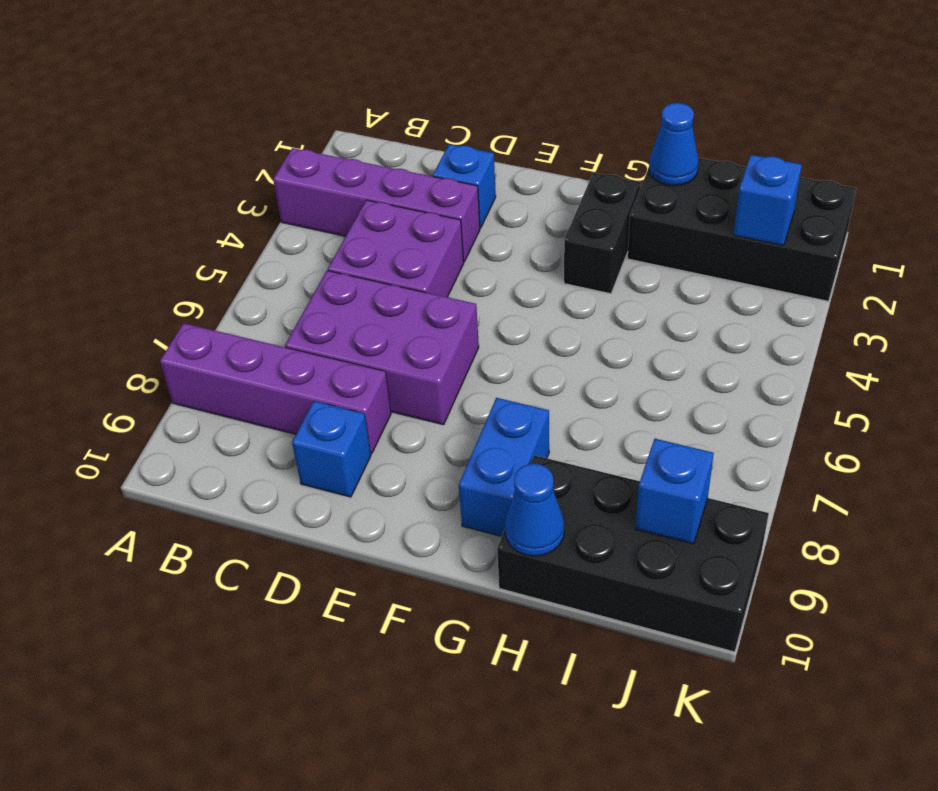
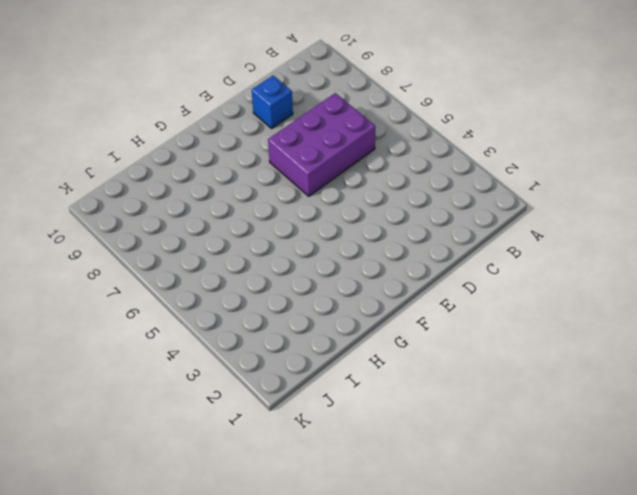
none -> purple brick A3:D3 level 1
none -> purple brick A8:D8 level 1
none -> purple brick C4:D5 level 1

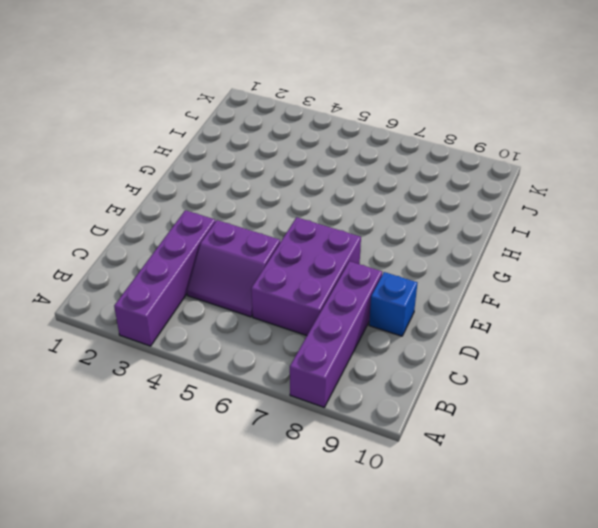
purple slope C4:D5 level 1 top D -> purple brick C4:D5 level 1
none -> blue brick D2 level 1
none -> black brick G2:G3 level 1
none -> blue brick G8:G9 level 1

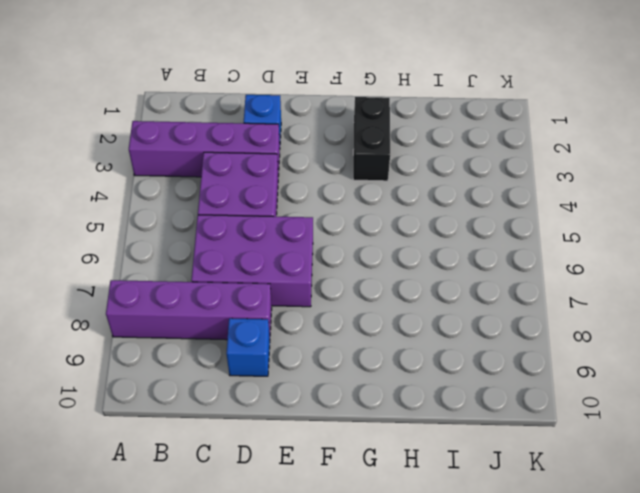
none -> blue brick G8:G9 level 1
none -> black brick H1:K2 level 1
none -> black brick H9:K10 level 1

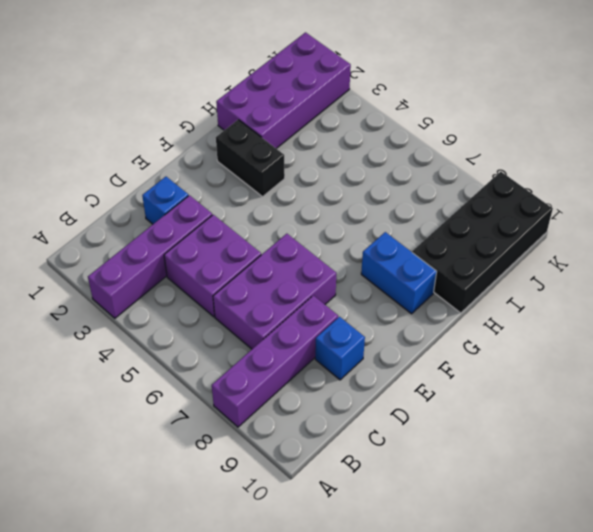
purple brick H1:K2 level 1 -> black brick H1:K2 level 1
none -> blue cone H1 level 2
none -> blue cone H10 level 2
none -> blue brick J2 level 2

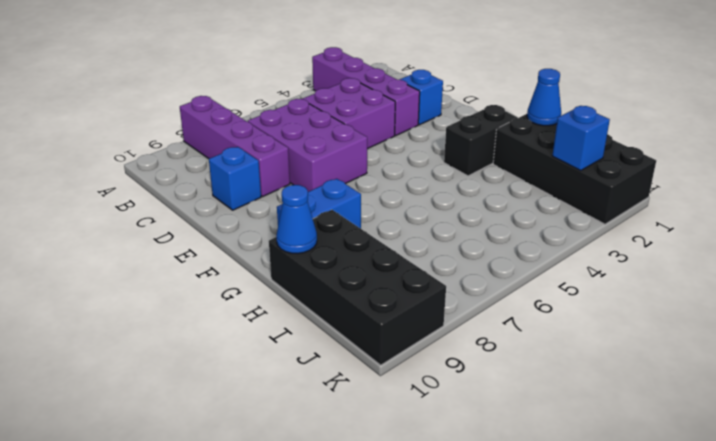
none -> blue brick J9 level 2

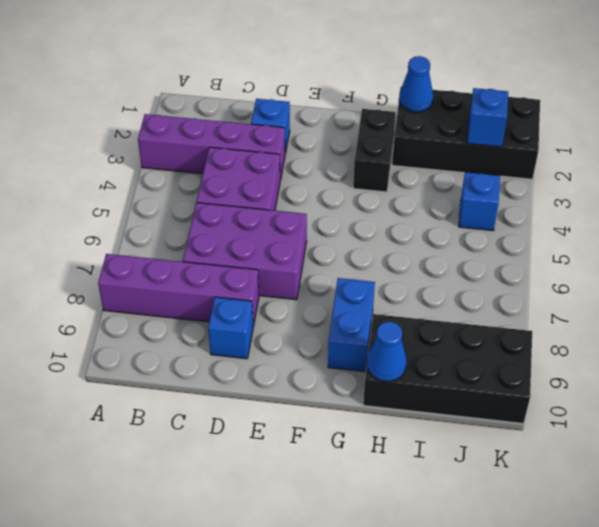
blue brick J4 level 1 -> blue brick J9 level 2

